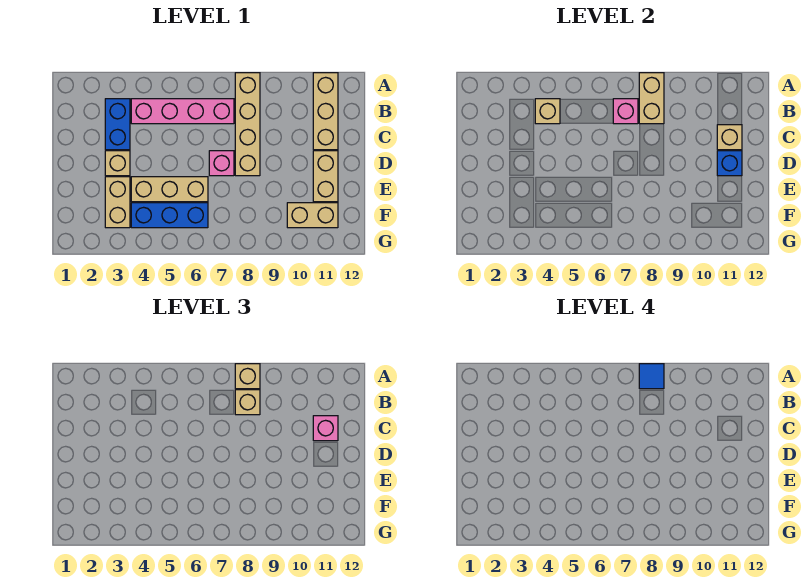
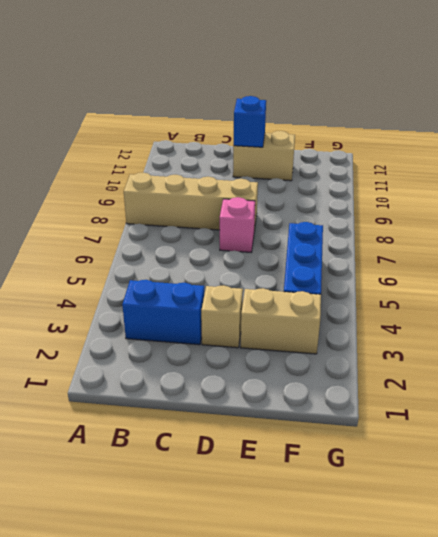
none -> tan brick A11:C11 level 1
none -> pink brick B4:B7 level 1
none -> tan brick E4:E6 level 1

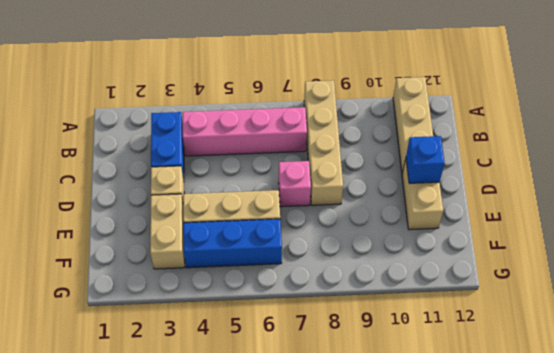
none -> tan brick F10:F11 level 1
none -> tan brick A8:B8 level 2
none -> tan brick B4 level 2

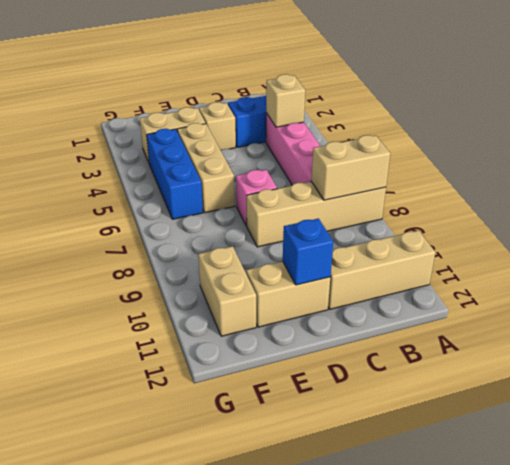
none -> pink brick B7 level 2
none -> tan brick C11 level 2
none -> tan brick A8 level 3

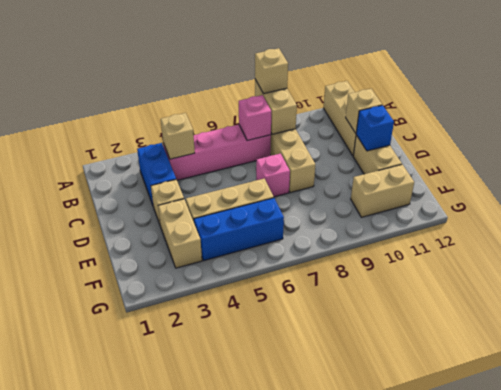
none -> tan brick B8 level 3
none -> pink brick C11 level 3
none -> blue tile A8 level 4

